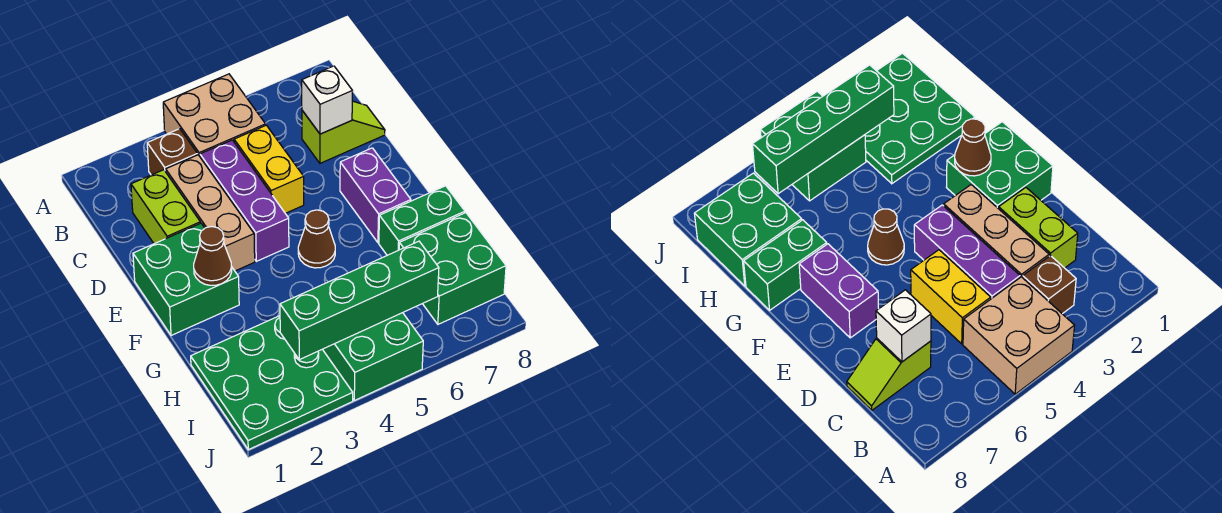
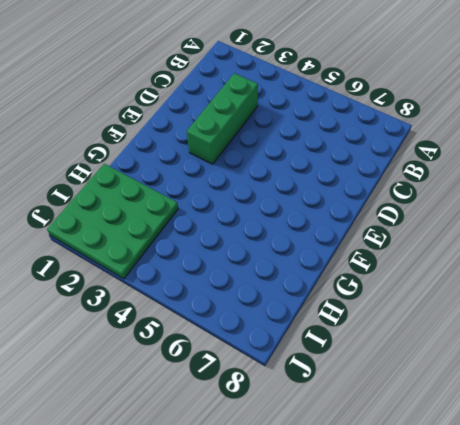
green brick C3:E3 level 1 -> tan brick C3:E3 level 1
none -> tan brick A4:B5 level 1
none -> brown brick B3 level 1
none -> lime brick C2:D2 level 1

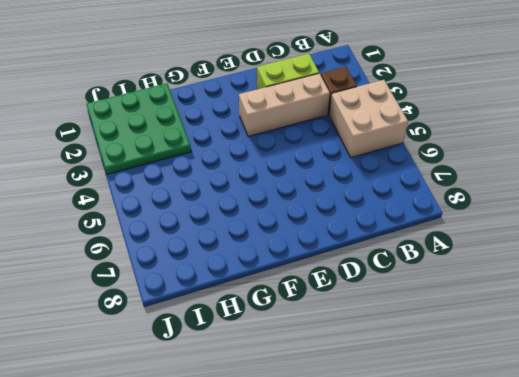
none -> purple brick C4:E4 level 1
none -> yellow brick C5:D5 level 1
none -> lime slope C7:C8 level 1 top 7

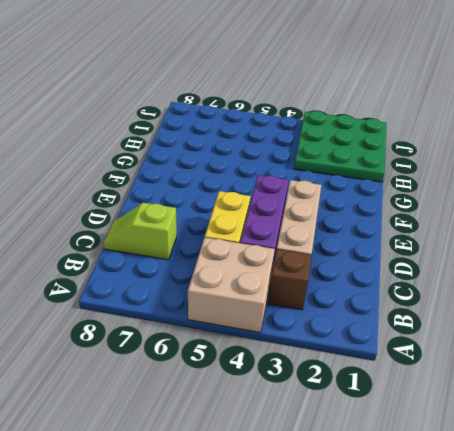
none -> lime brick C2:D2 level 1
none -> green brick E1:F2 level 1
none -> purple brick E7:F7 level 1

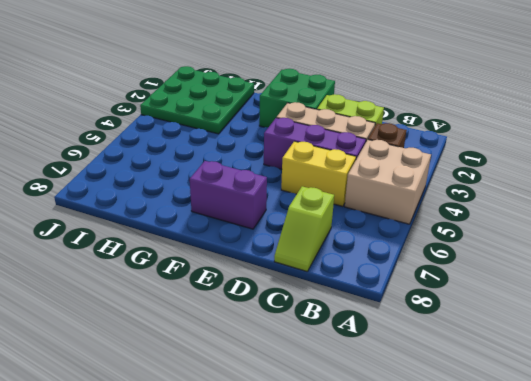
none -> brown cone F5 level 1
none -> green brick G7:G8 level 1
none -> green brick H7:I8 level 1

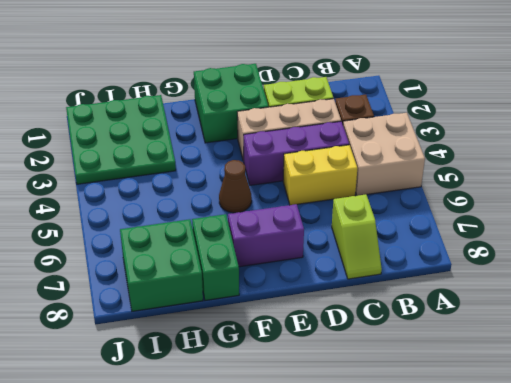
none -> green brick I4:J5 level 1
none -> white brick C7 level 2
none -> brown cone F2 level 2

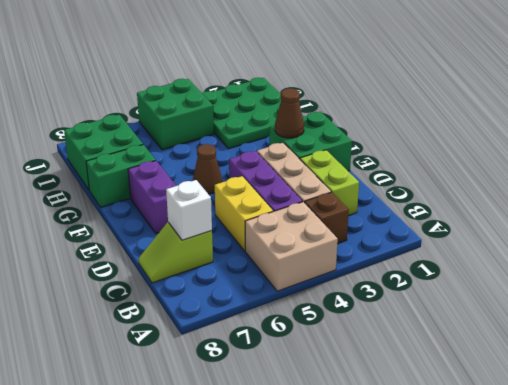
none -> green brick I3:I6 level 2

